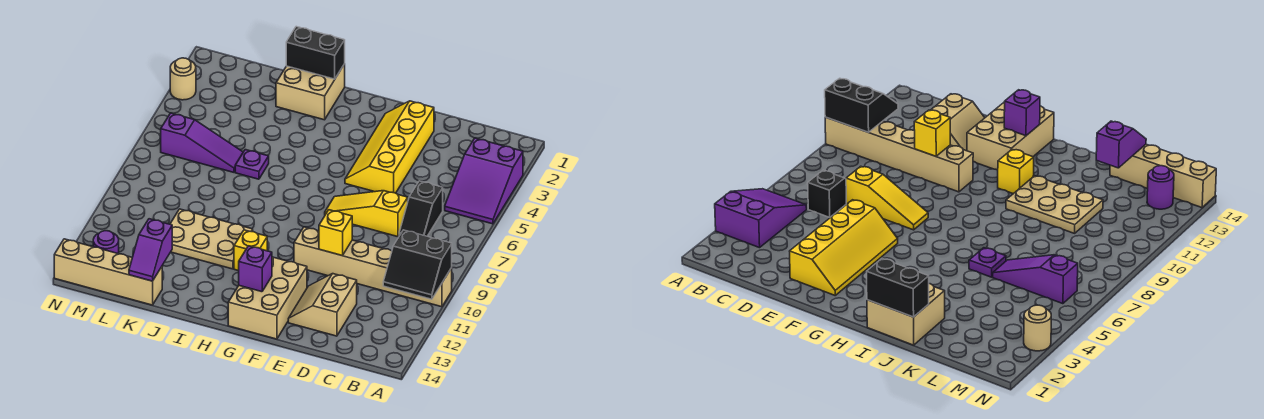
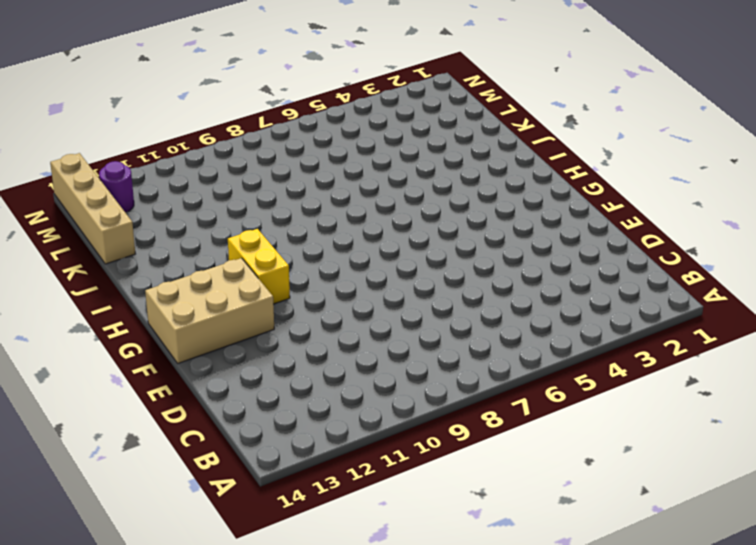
yellow brick G11:H11 level 1 -> yellow brick H11 level 1
none -> purple slope A3:B5 level 1 top 3
none -> tan brick A10:F10 level 1
none -> black slope C6:C7 level 1 top 6

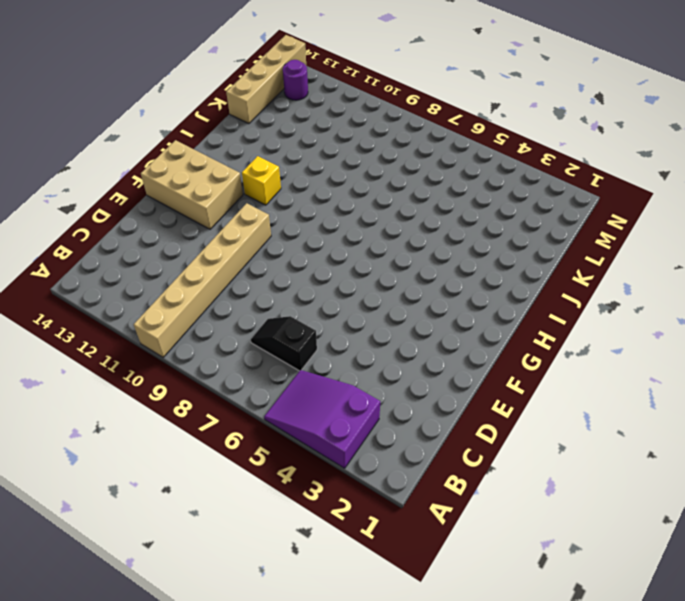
none -> yellow slope D7:F7 level 1 top D
none -> tan slope D12:E13 level 1 top D
none -> yellow slope E2:F5 level 1 top E

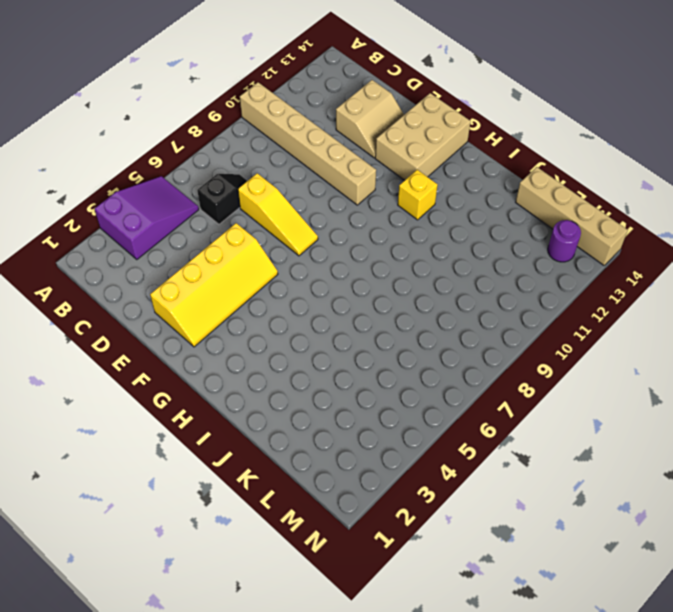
none -> tan brick I1:J2 level 1
none -> tan plate I10:K11 level 1
none -> purple plate J6 level 1

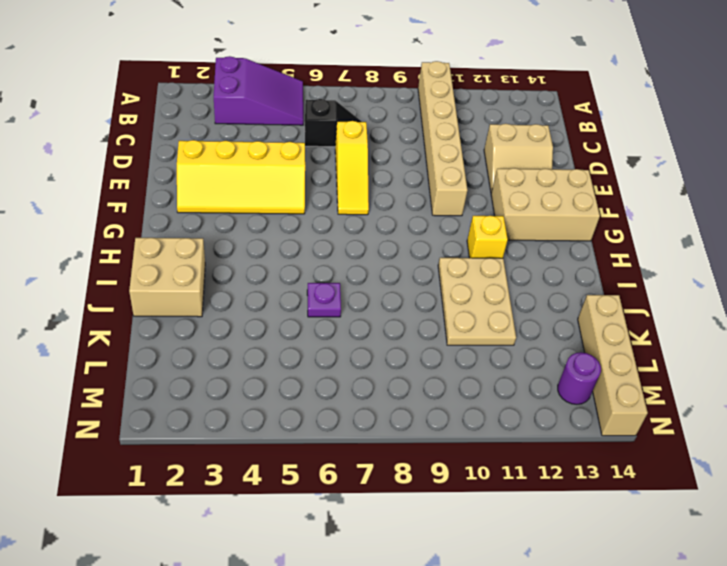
none -> purple slope K6:M6 level 1 top M
none -> tan round brick N3 level 1
none -> black slope A10:B11 level 2 top 10

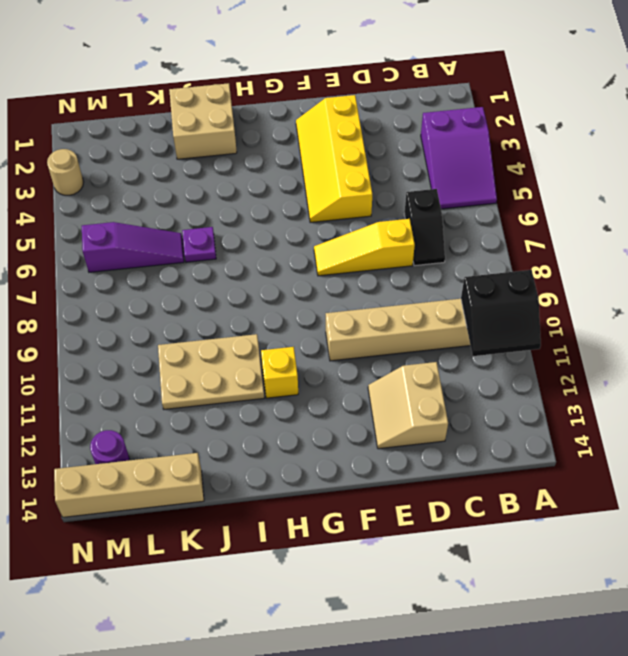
none -> tan brick F12:G14 level 1
none -> yellow brick E10 level 2
none -> purple brick G13 level 2

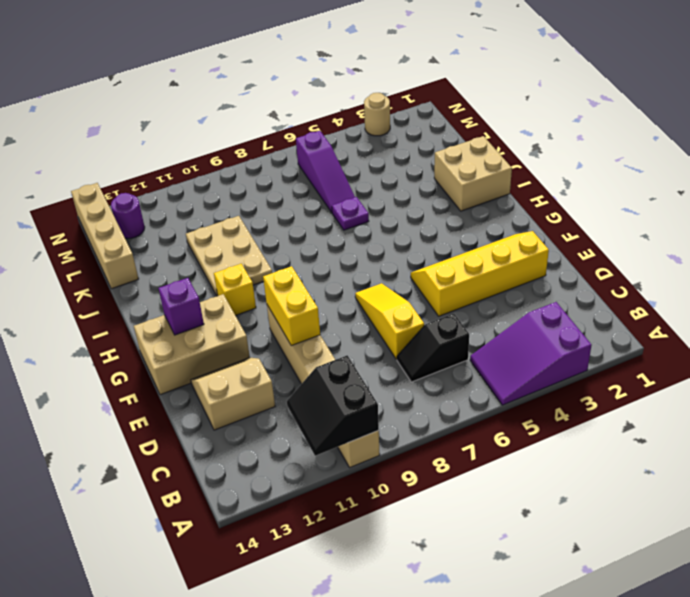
yellow brick E10:F10 level 2 -> yellow brick E10 level 2
none -> black brick I1:J1 level 2
none -> purple slope K13:K14 level 2 top 13

